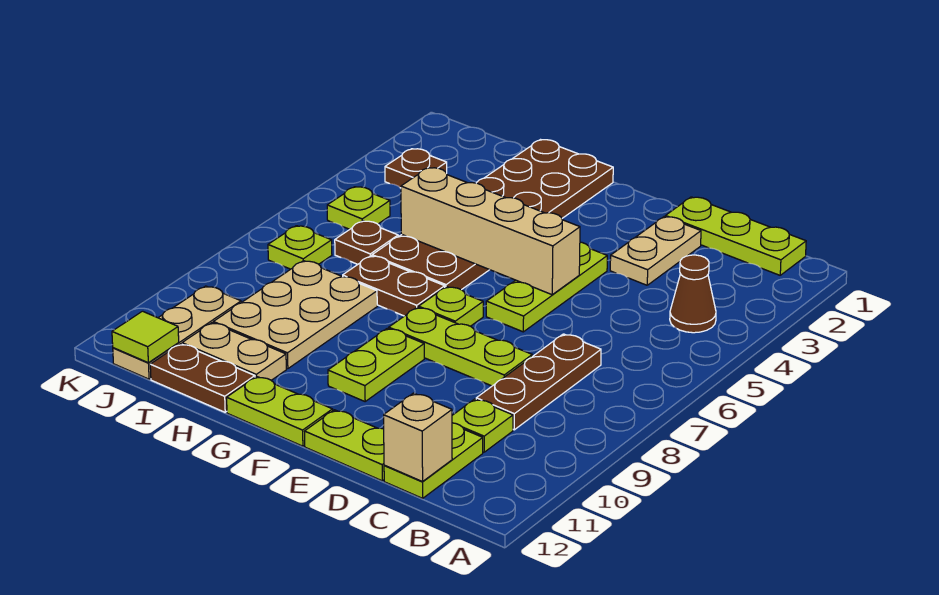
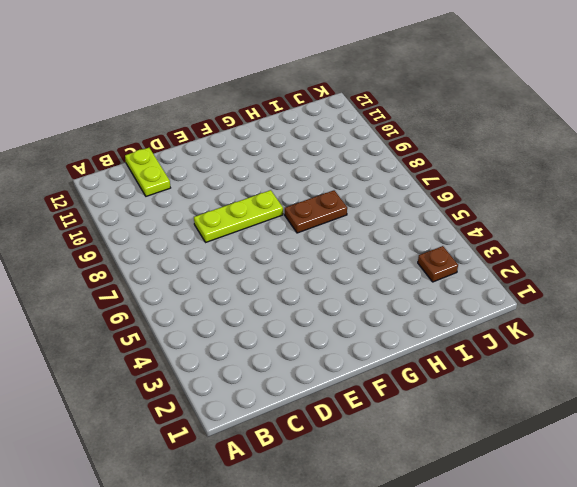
none -> lime plate B1:D1 level 1
none -> brown cone B4 level 1
none -> brown plate C7:C9 level 1

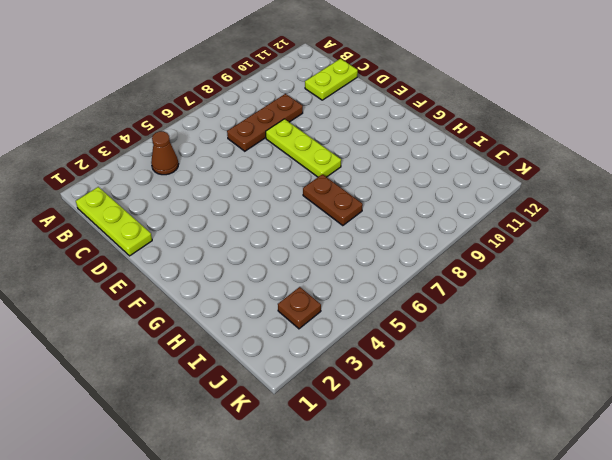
none -> lime plate C10 level 1
none -> tan plate D2:D3 level 1
none -> lime plate D12:E12 level 1

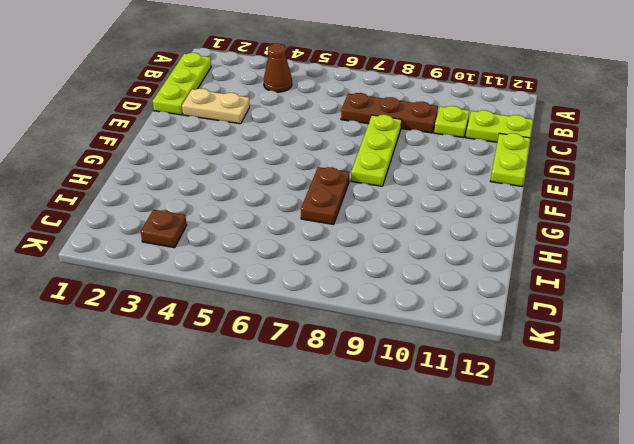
none -> lime plate E4:E6 level 1
none -> lime plate F7 level 1
none -> lime plate F9:F10 level 1

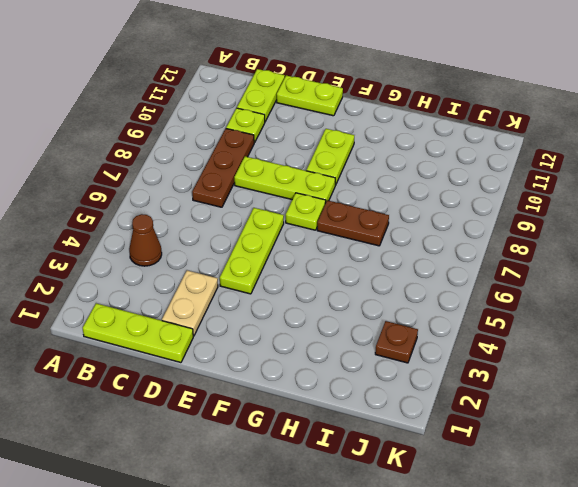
none -> lime plate F12:G12 level 1
none -> brown plate G1:H6 level 1
none -> tan plate H8:I10 level 1

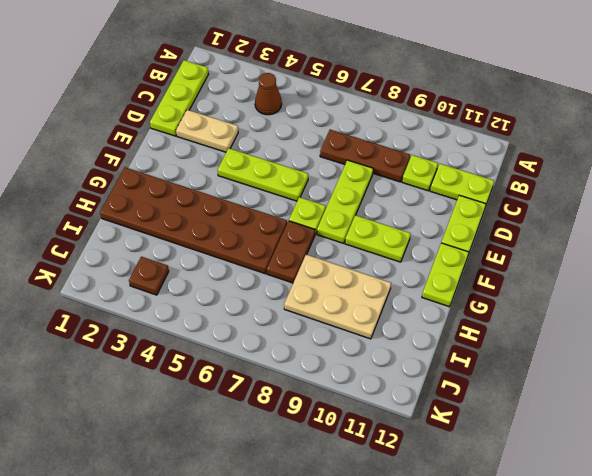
none -> tan plate H11:I11 level 1
none -> brown plate H12:I12 level 1
none -> brown plate I6 level 1

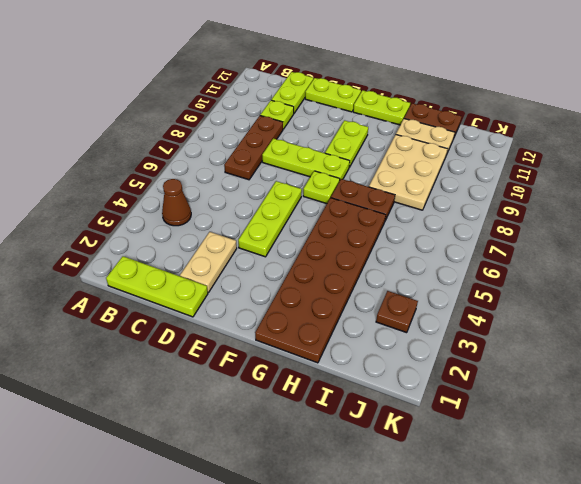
none -> brown plate I6 level 1
none -> lime plate J5 level 1
none -> lime plate J7 level 1

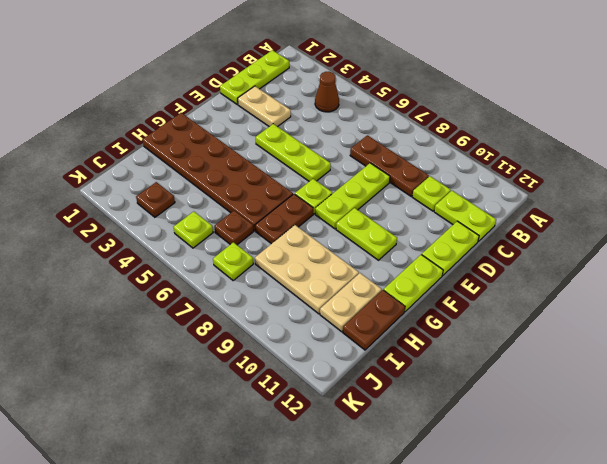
none -> tan plate J10:J12 level 1
none -> tan brick C12 level 2
none -> tan brick E5:H5 level 2

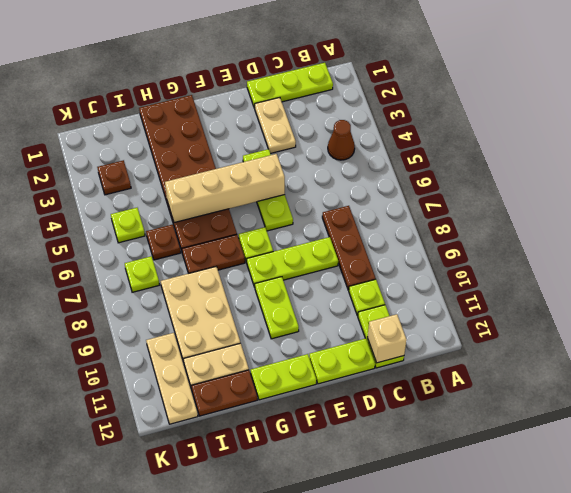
none -> lime tile J12 level 2

